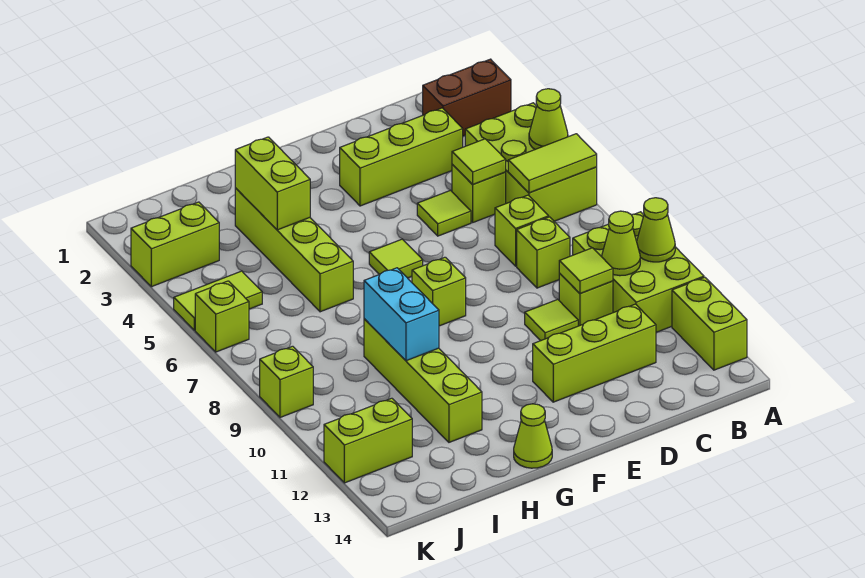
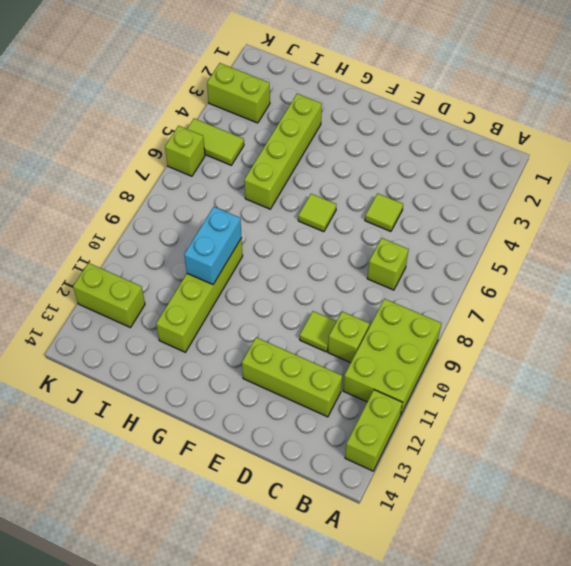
none -> brown brick A2:B2 level 1
none -> lime brick A4:B6 level 1
none -> lime brick C3:E3 level 1
none -> lime brick C5 level 1

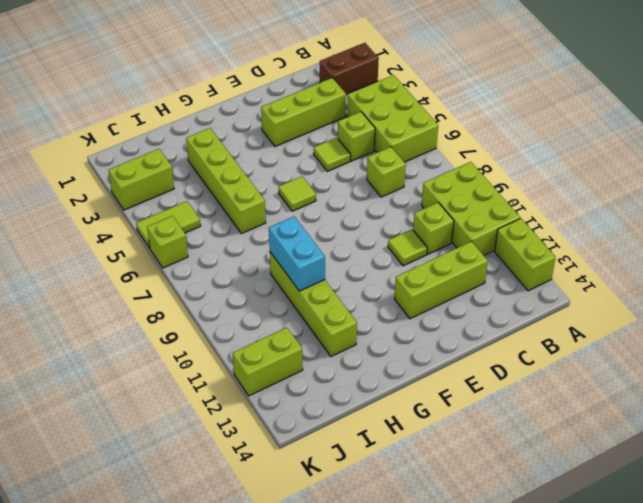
none -> lime brick C8 level 1
none -> lime brick F8 level 1
none -> lime cone G14 level 1
none -> lime brick K9 level 1

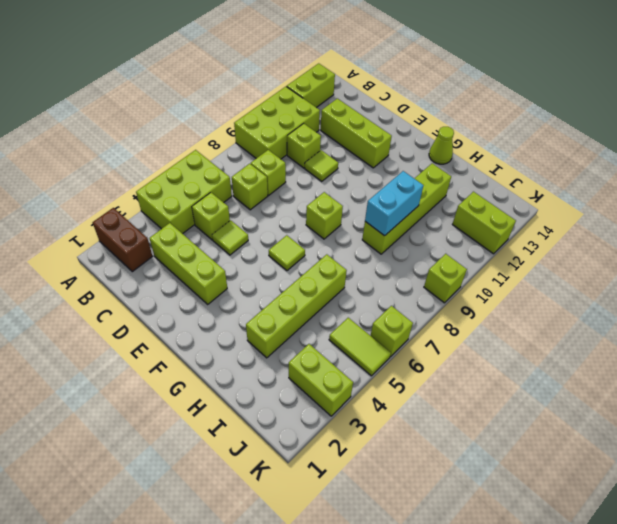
none -> lime cone A5 level 2
none -> lime tile A6:B6 level 2
none -> lime cone A10 level 2
none -> lime cone B10 level 2

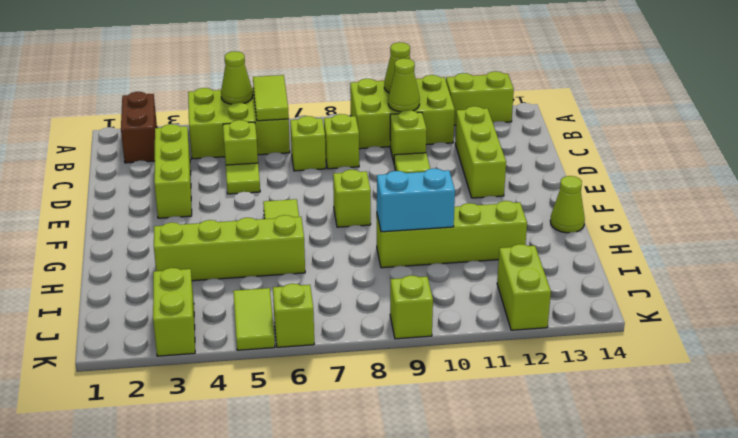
none -> lime tile C5 level 2
none -> lime tile C10 level 2
none -> lime brick H3:H4 level 2

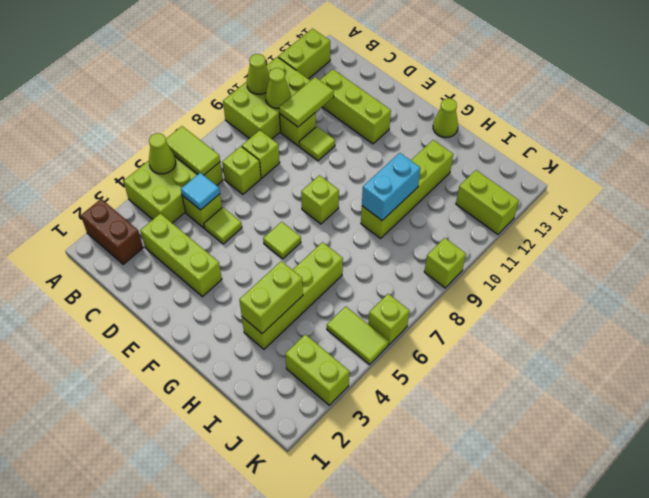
cyan tile C5 level 2 -> lime tile C5 level 2
lime tile C10:C11 level 2 -> lime tile C10 level 2

